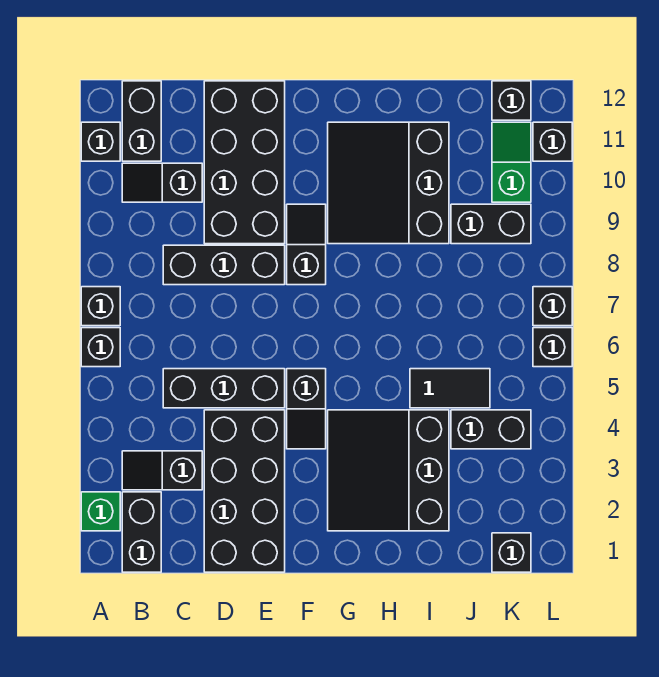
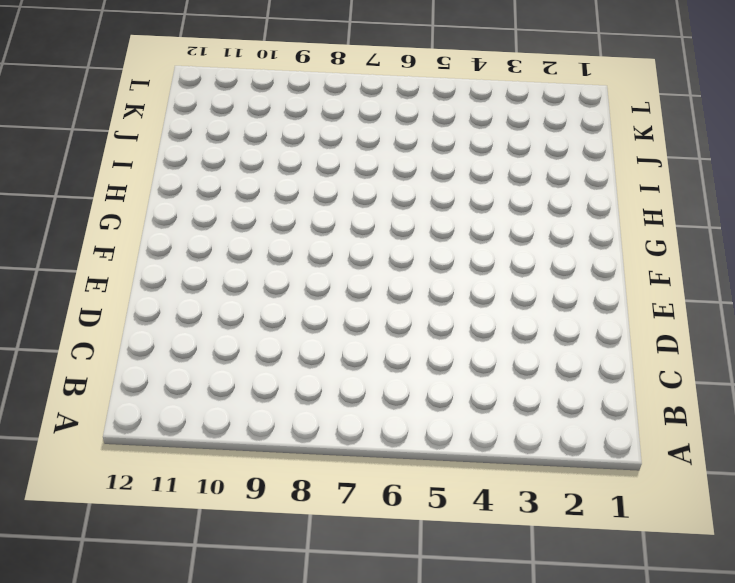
none -> green brick A2 level 1
none -> black brick A6 level 1
none -> black brick A7 level 1

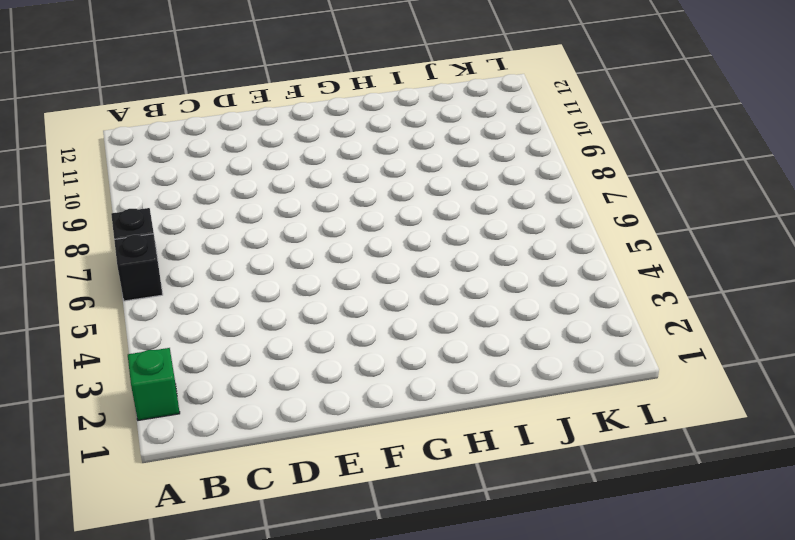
none -> black brick A11 level 1
none -> black brick B1:B2 level 1
none -> black slope B3:C3 level 1 top C

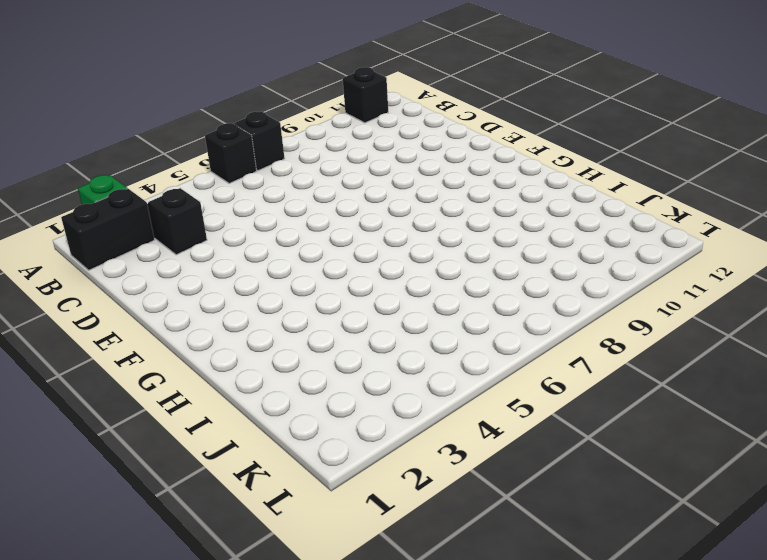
none -> black slope B10:C10 level 1 top C
none -> black brick B11:B12 level 1
none -> black brick C5:E5 level 1

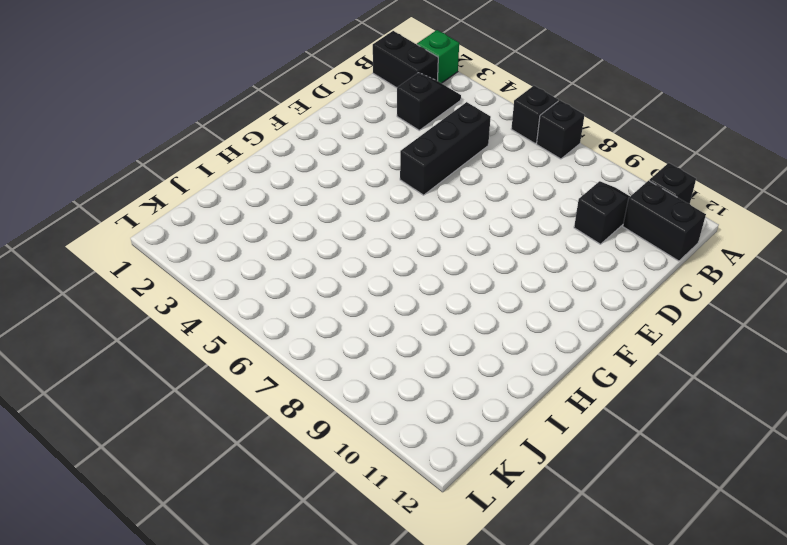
none -> black brick C8:E8 level 1
none -> black brick D1:E4 level 1
none -> black brick D9:E12 level 1

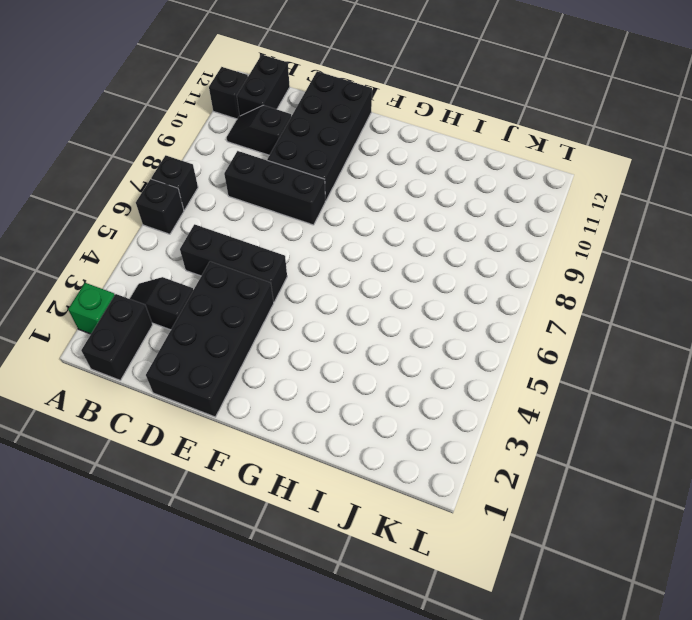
none -> black slope F4:F5 level 1 top 5
none -> black slope F8:F9 level 1 top 8
none -> black slope G2:I4 level 1 top I

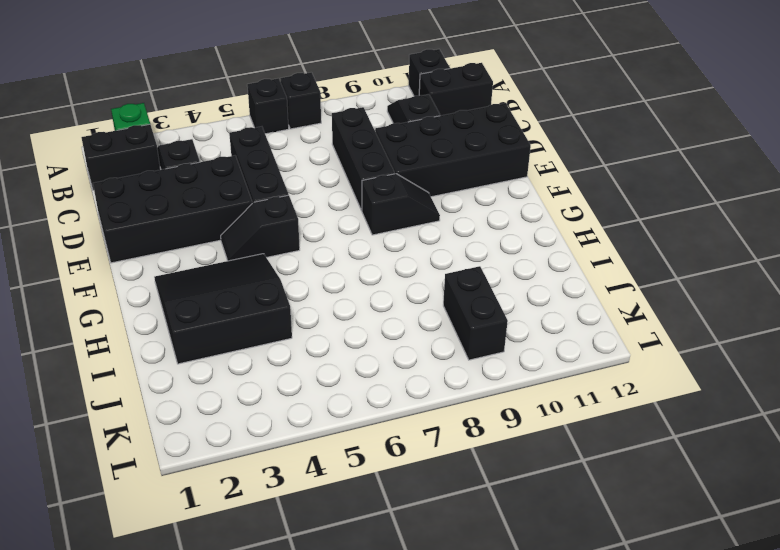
none -> black slope G9:I11 level 1 top I
none -> black tile I5:J5 level 1
none -> black brick J4:K4 level 1

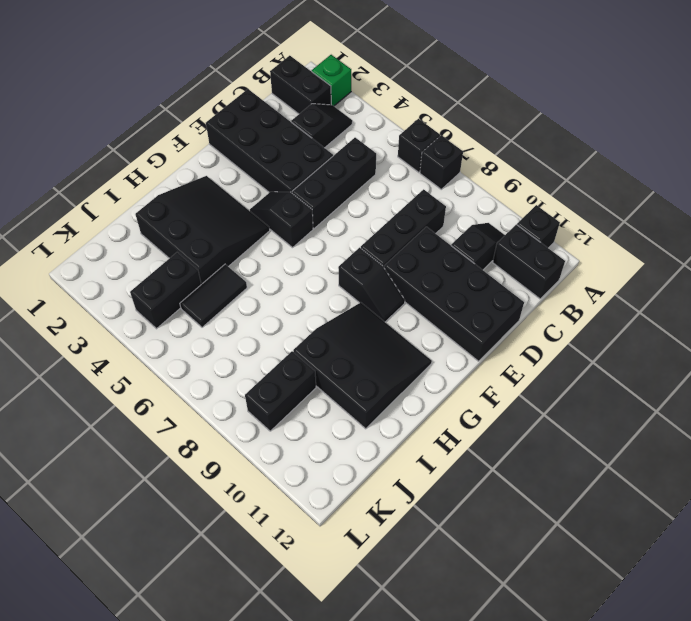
none -> black brick K1 level 1
none -> green slope K10:K11 level 1 top 10
none -> black brick K12 level 1

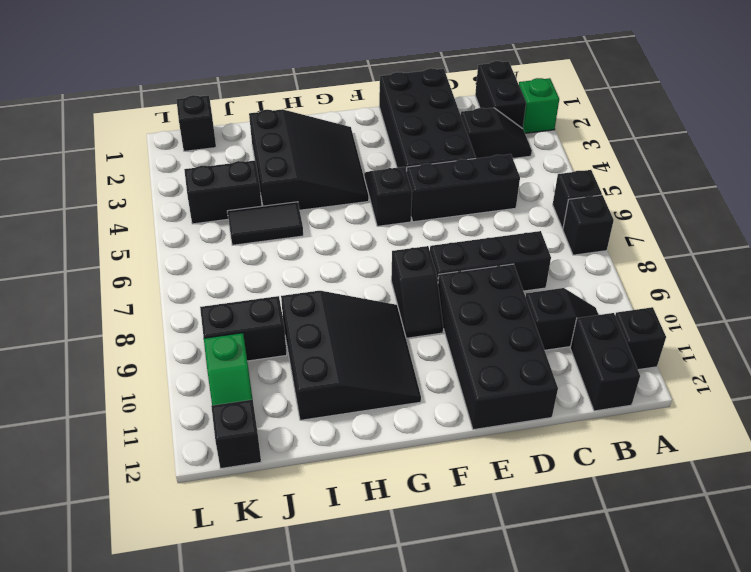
none -> black brick L6 level 1
none -> black brick L7 level 1
none -> black brick L11 level 1

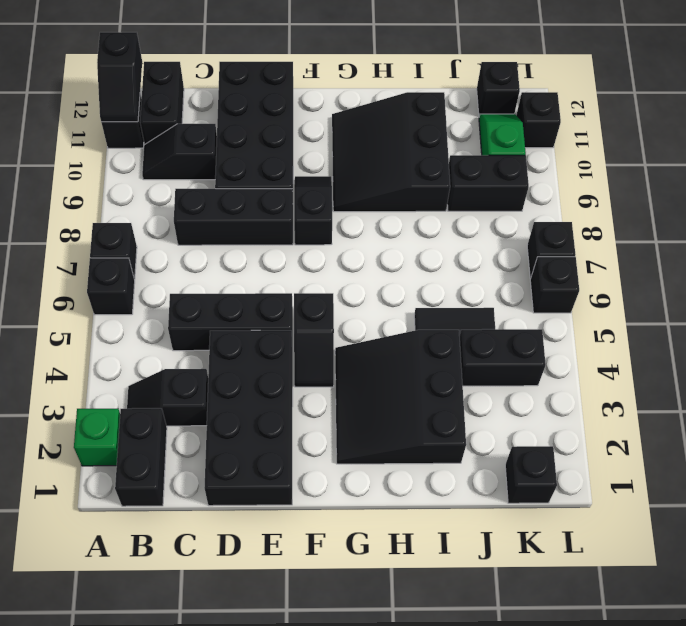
black slope A11:A12 level 2 top 12 -> none

